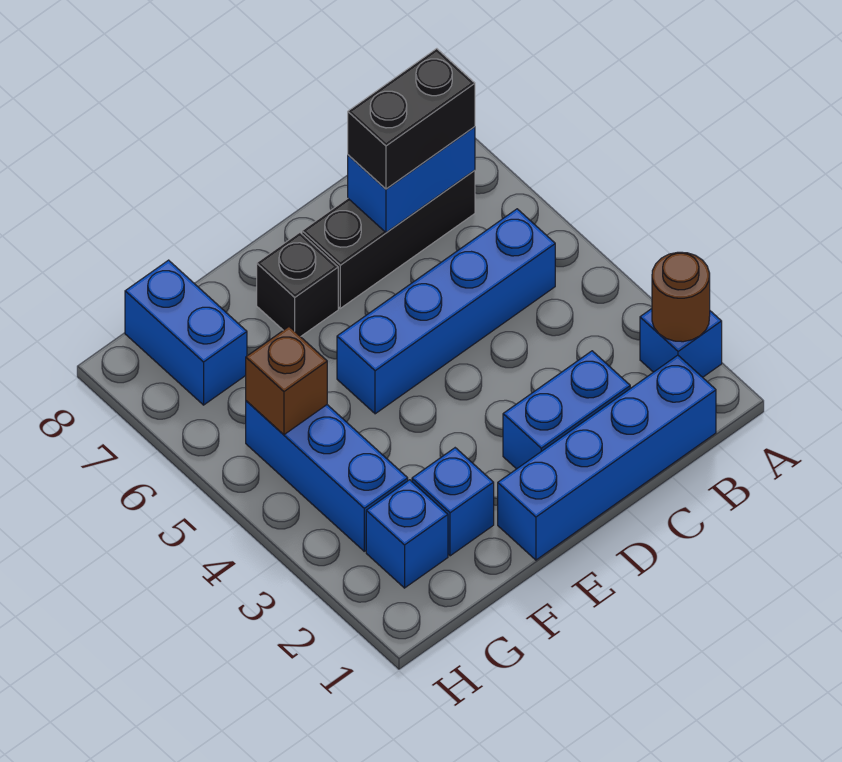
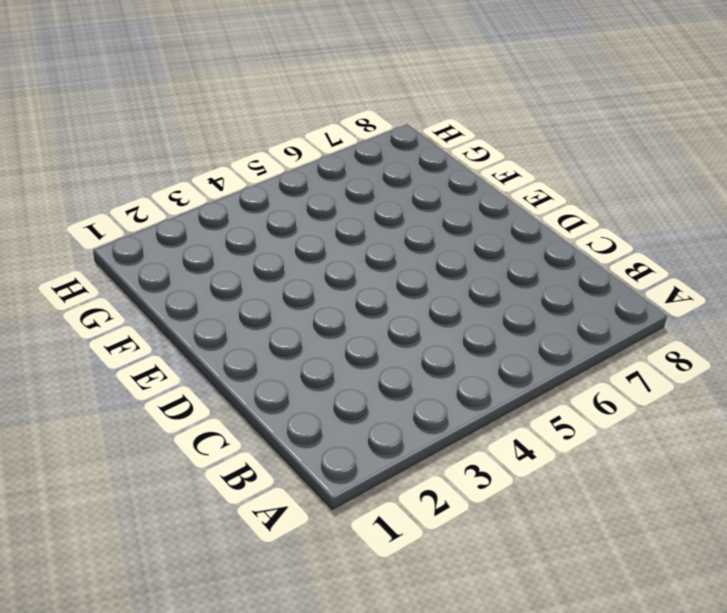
none -> blue brick A2 level 1
none -> blue brick B1:E1 level 1
none -> blue brick B5:E5 level 1

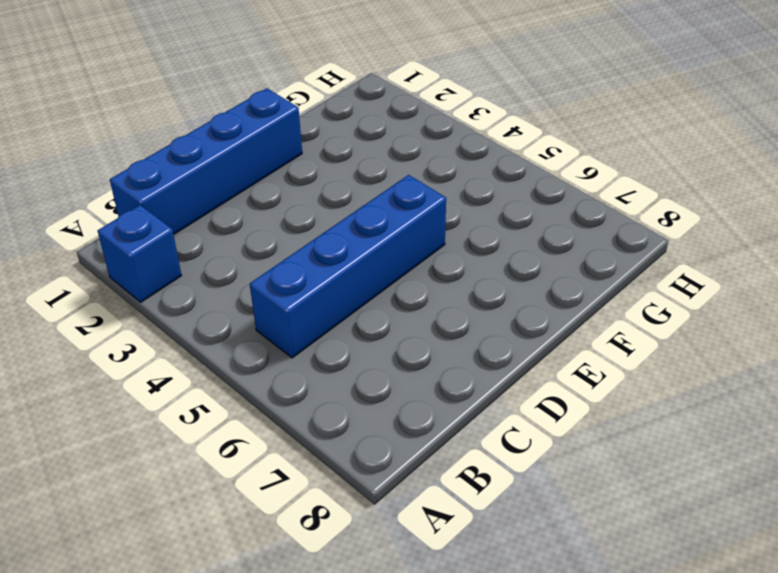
none -> black brick B7:D7 level 1
none -> blue brick C2:D2 level 1
none -> black brick E7 level 1

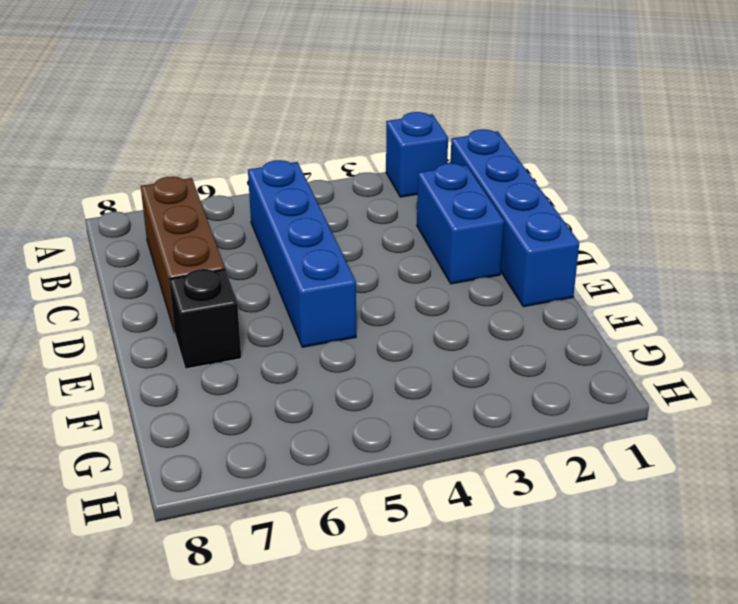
brown brick B7:D7 level 1 -> black brick B7:D7 level 1
none -> blue brick F2 level 1
none -> blue brick G2 level 1
none -> blue brick G3:G5 level 1

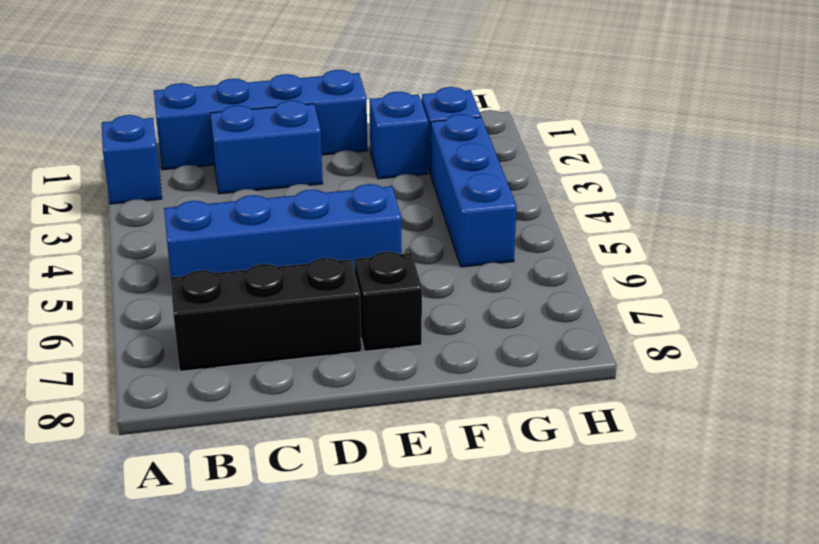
none -> blue brick G7:G8 level 1
none -> brown round brick A2 level 2
none -> blue brick B7:C7 level 2

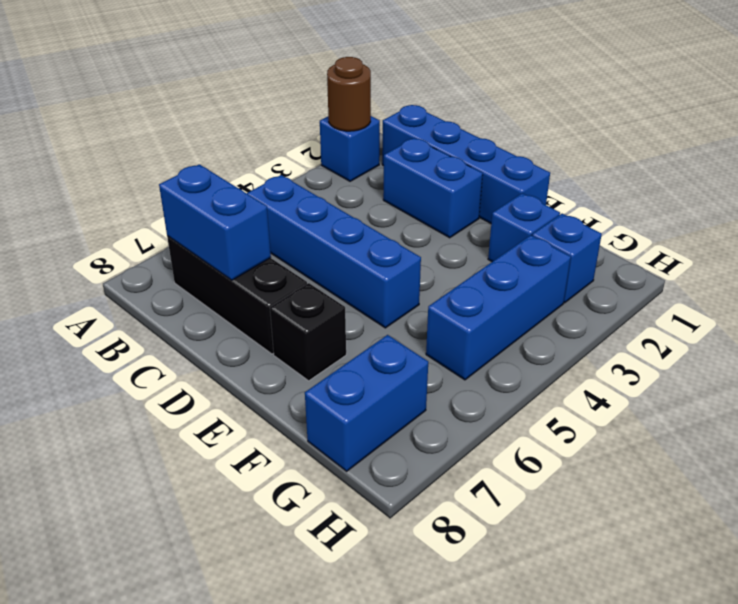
none -> brown brick G5 level 2
none -> black brick B7:C7 level 3

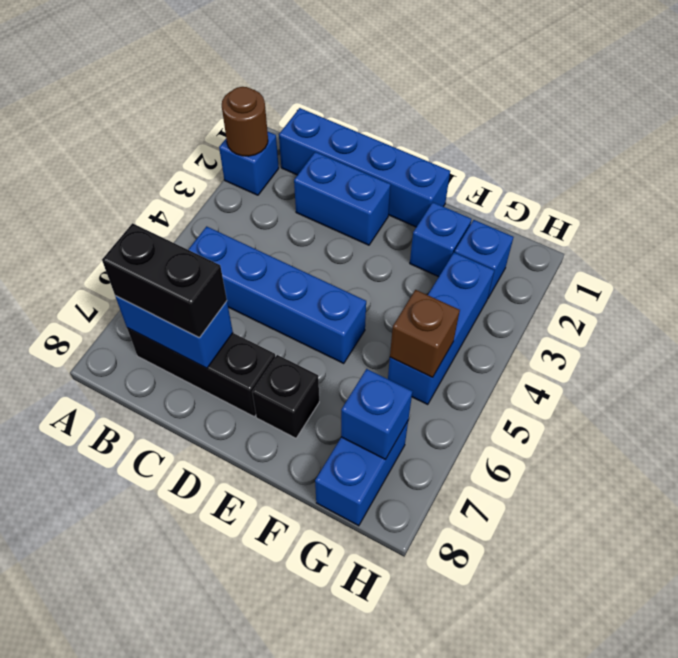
blue brick G7 level 2 -> none

